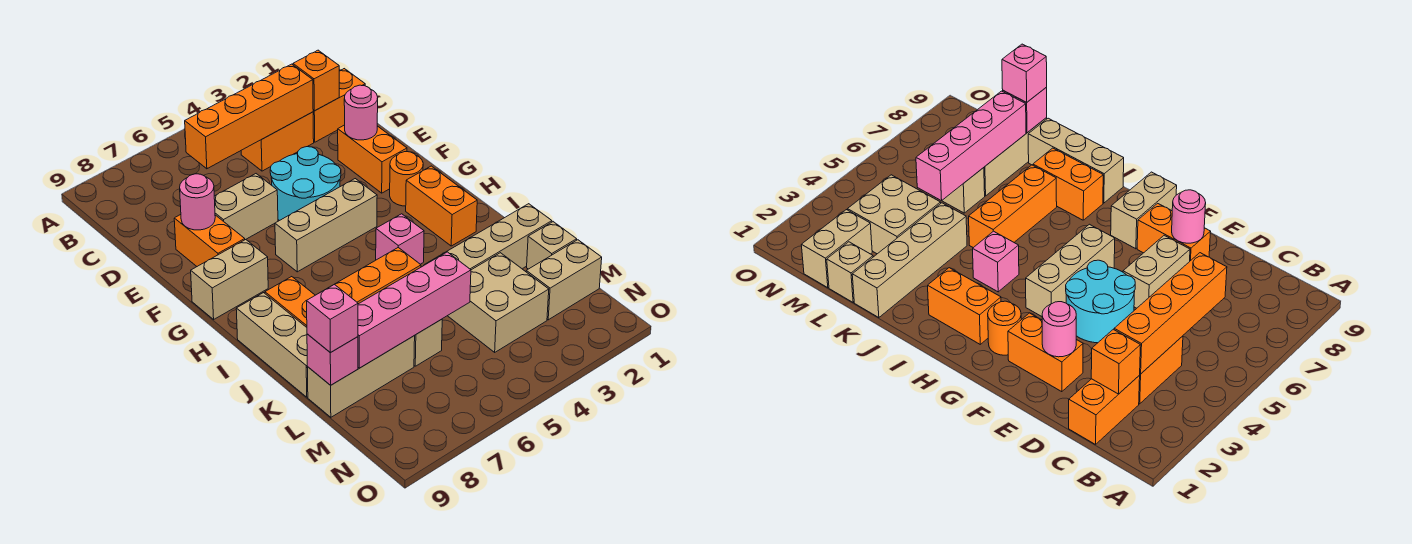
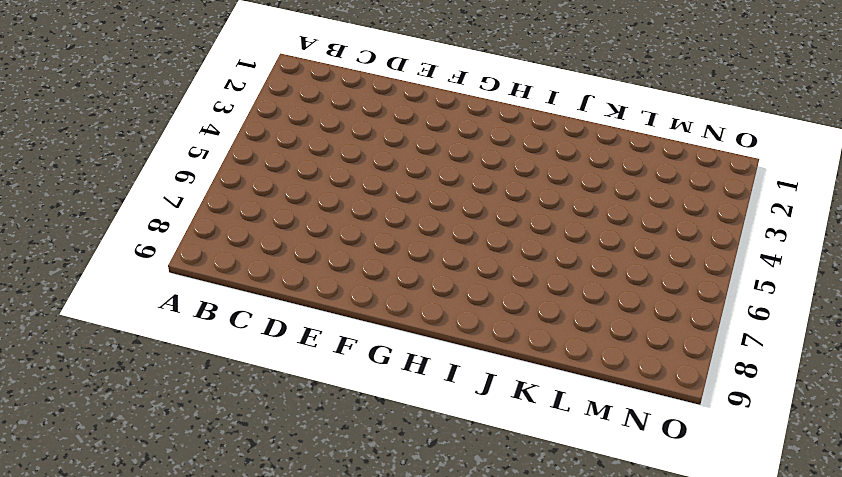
none -> orange brick C1:C2 level 1
none -> orange brick C3:C4 level 1
none -> orange brick E2:F2 level 1

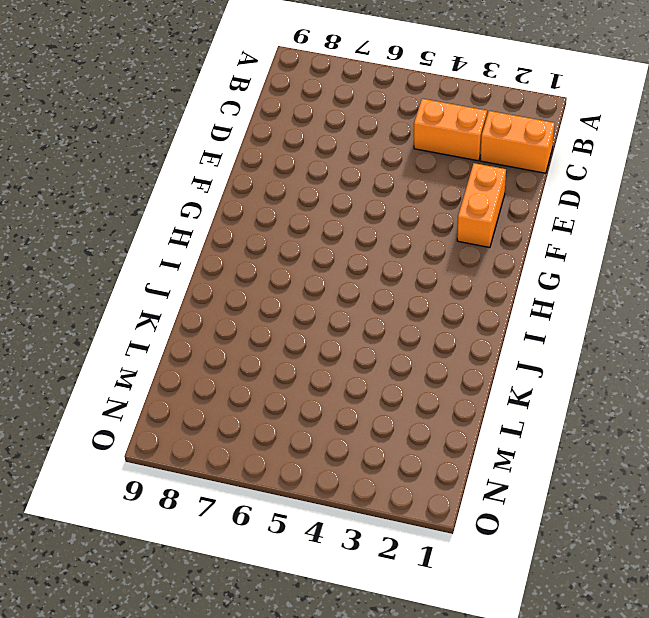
none -> cyan round brick E4:F5 level 1
none -> tan brick E6:E7 level 1
none -> orange brick E8:F8 level 1

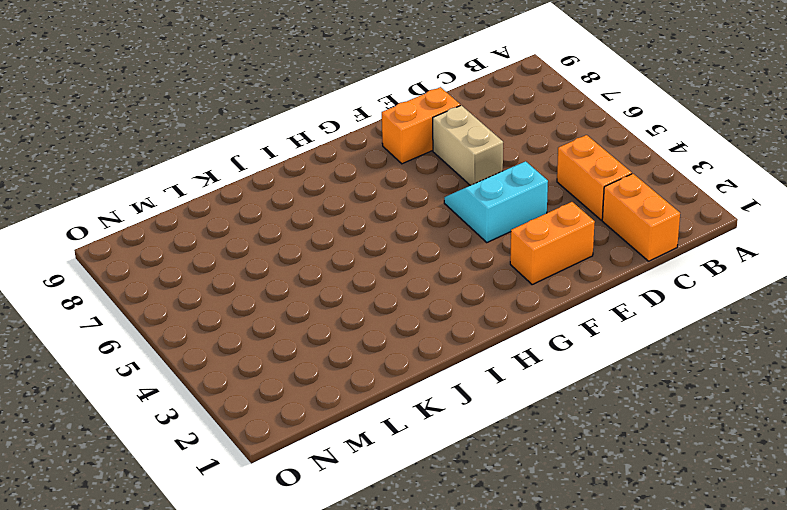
cyan slope E4:F5 level 1 top 4 -> cyan round brick E4:F5 level 1
none -> orange round brick G2 level 1
none -> tan brick G4:G6 level 1
none -> tan brick G8:G9 level 1

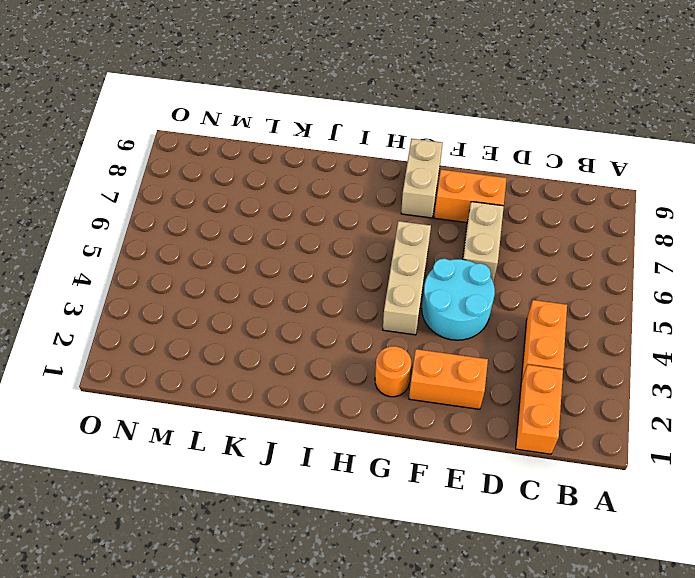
none -> orange brick H2:I2 level 1
none -> pink brick I4 level 1
none -> orange brick I8:J8 level 1

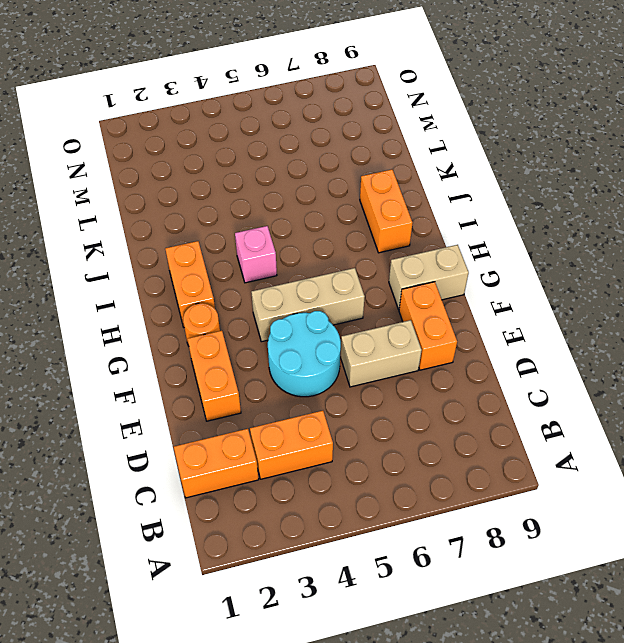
none -> tan brick I9:K9 level 1
none -> orange brick J5:J7 level 1
none -> tan brick K1:K4 level 1

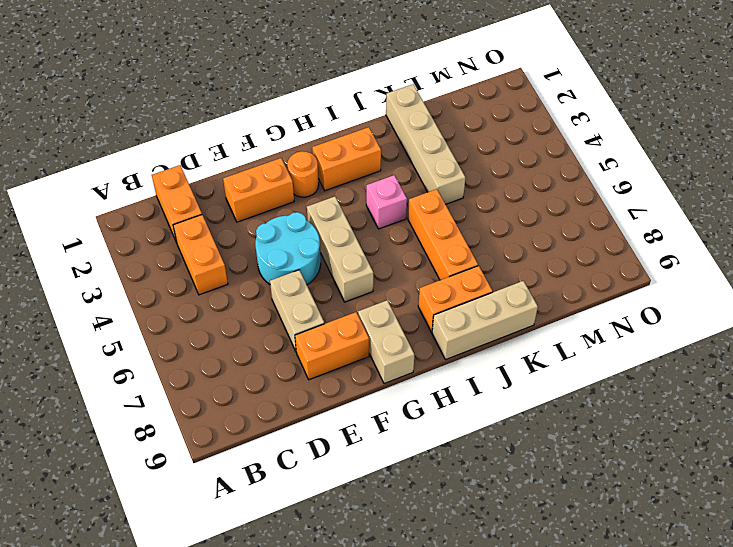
none -> tan brick L1 level 1
none -> tan brick L3:M4 level 1
none -> tan brick L6 level 1

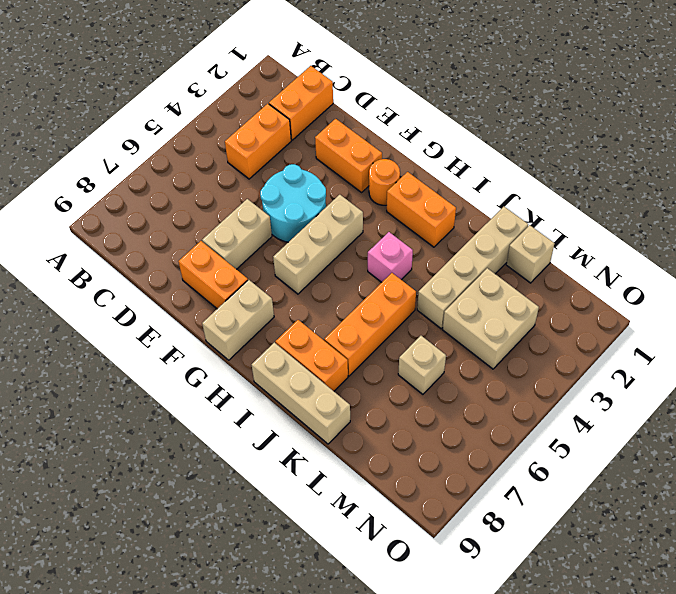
none -> tan brick L7:L9 level 1
none -> tan brick M1:M2 level 1
none -> orange brick C2 level 2

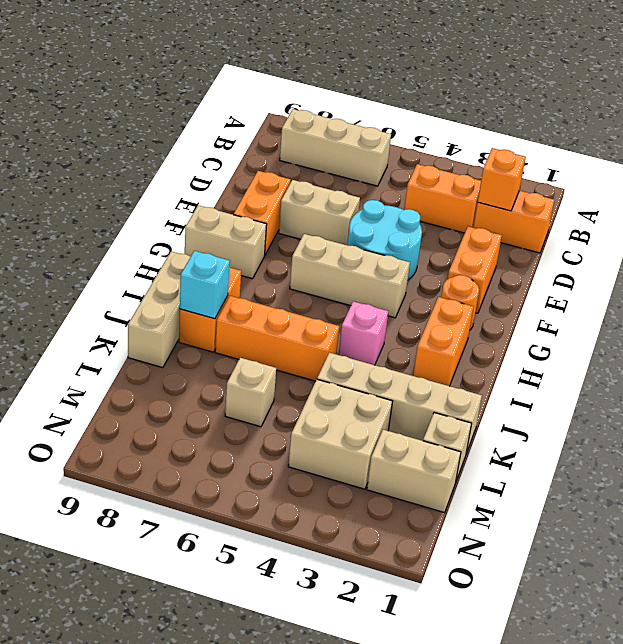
tan brick B6:B8 level 1 -> tan brick L7:L9 level 1
cyan brick J8 level 2 -> none
none -> orange brick C3:C6 level 2
none -> pink round brick E2 level 2
none -> pink round brick E8 level 2

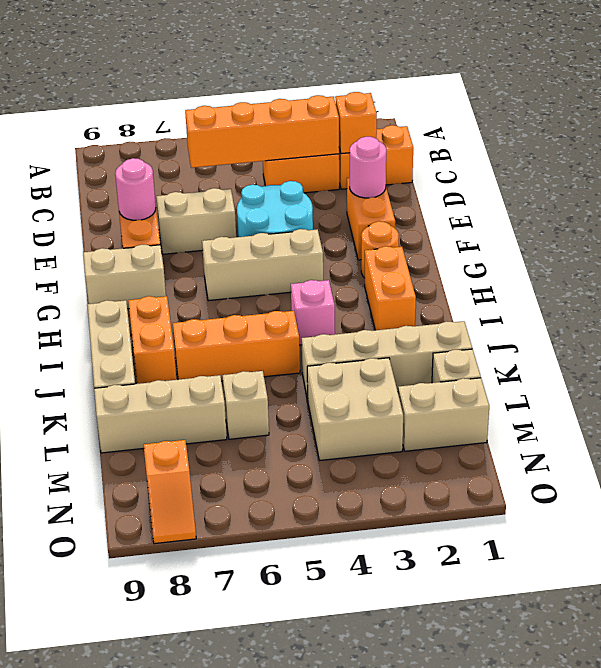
orange slope N8:O8 level 1 top N -> none
none -> pink brick L5:L8 level 2
none -> pink brick L9 level 2
none -> pink brick L9 level 3

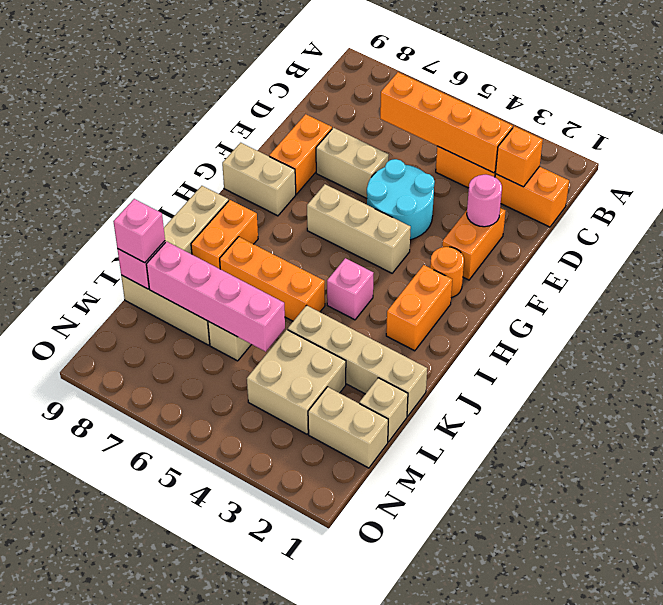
none -> pink round brick E8 level 2

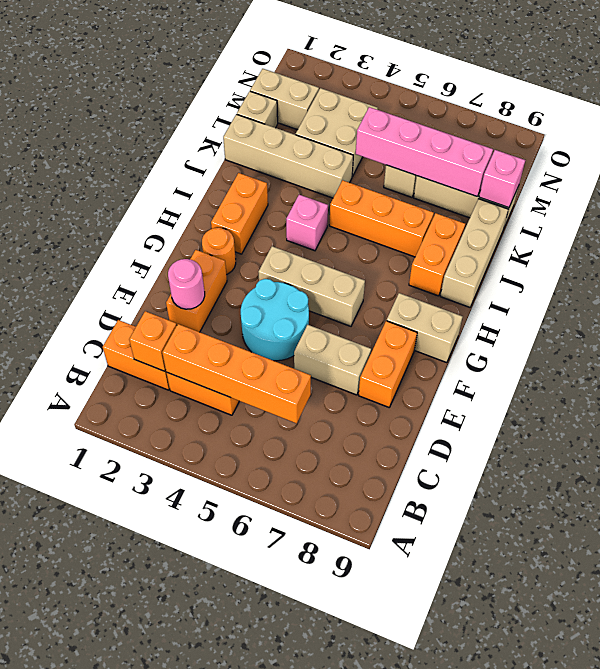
none -> pink round brick E8 level 2
none -> pink brick L9 level 3

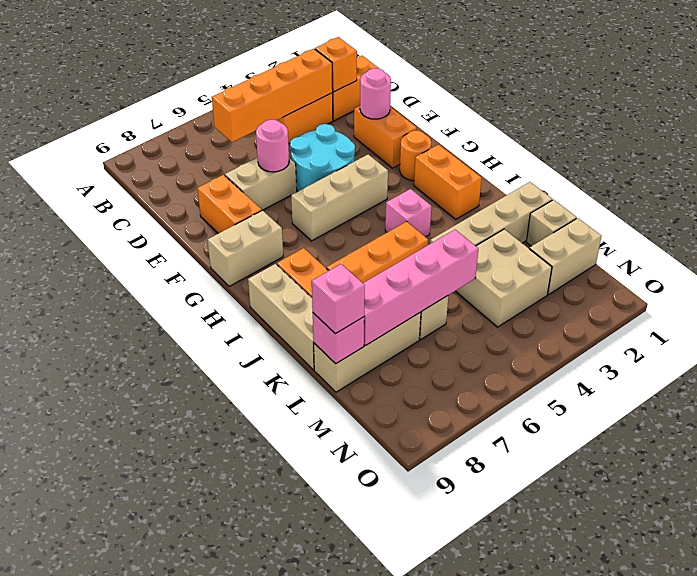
pink round brick E6 level 2 -> pink round brick E8 level 2

